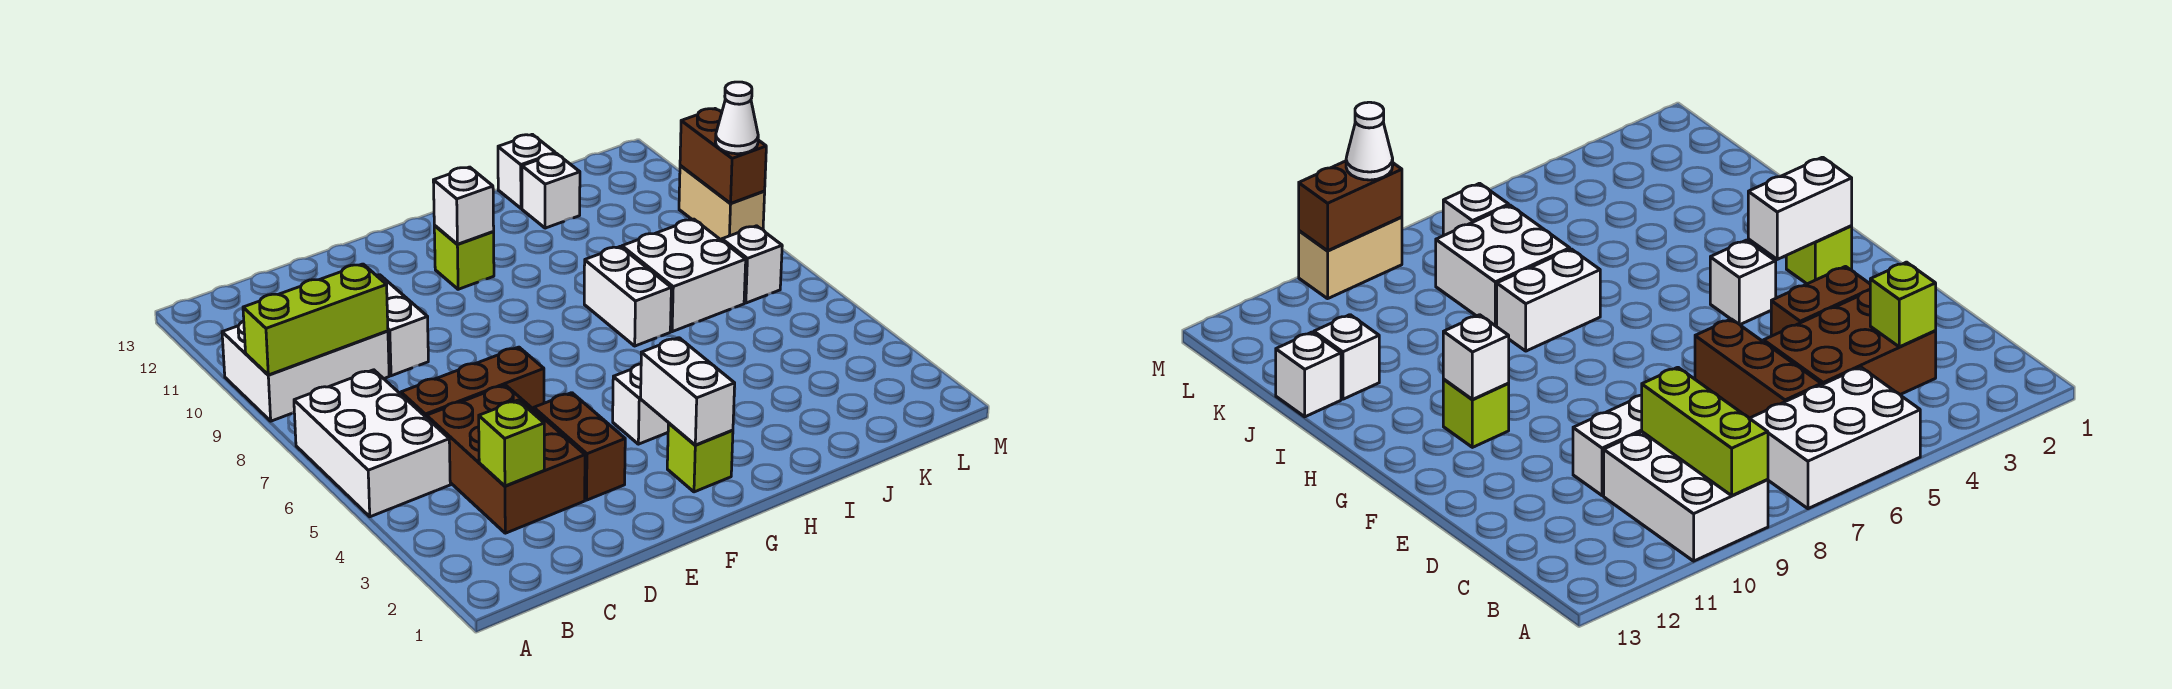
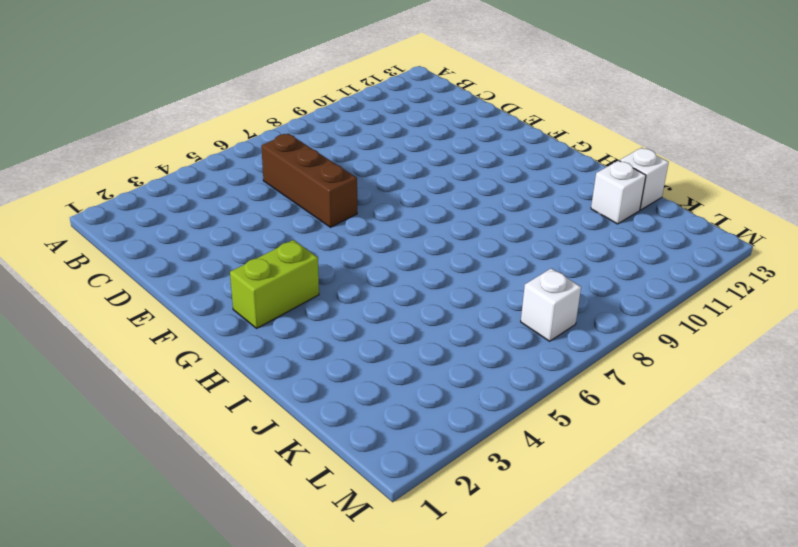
lime brick G2:G3 level 1 -> lime brick G2 level 1
none -> white brick A5:B7 level 1
none -> white brick A9:C10 level 1
none -> brown brick C3:D5 level 1

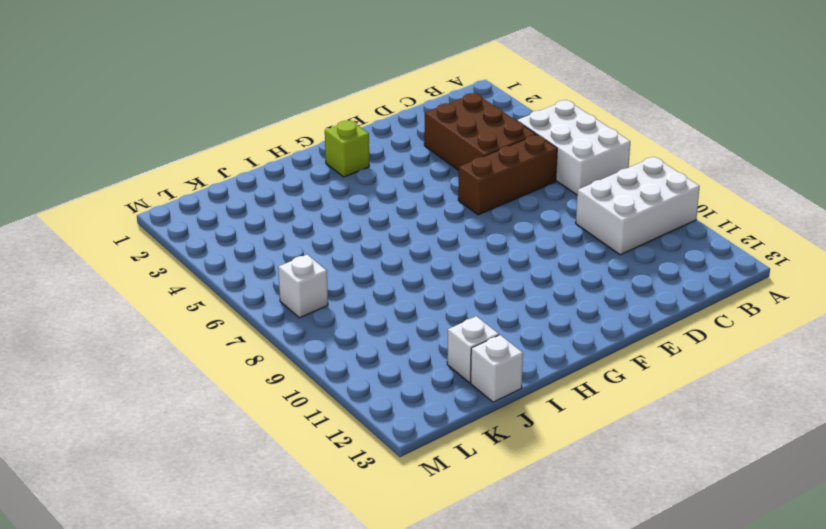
none -> white brick D9:D10 level 1
none -> brown brick E3:E4 level 1
none -> white brick G4 level 1

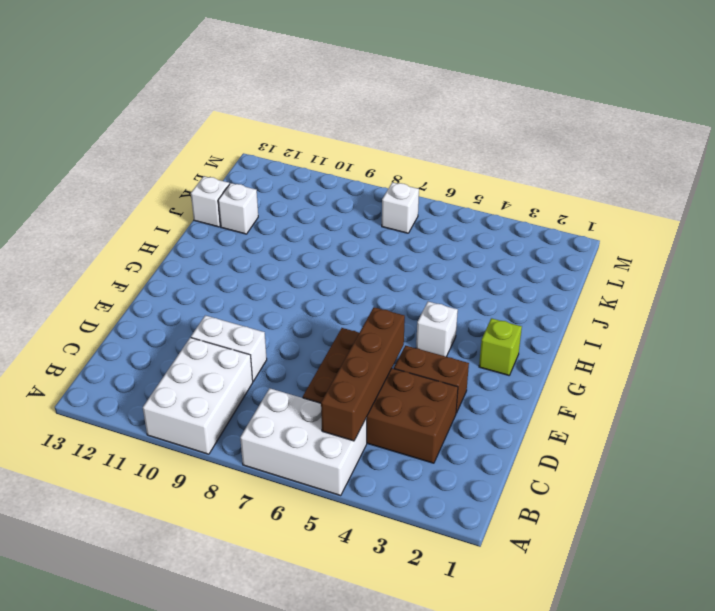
brown brick B5:E5 level 2 -> none
none -> lime brick G11 level 1
none -> white brick I7:I8 level 1
none -> white brick J7:K8 level 1

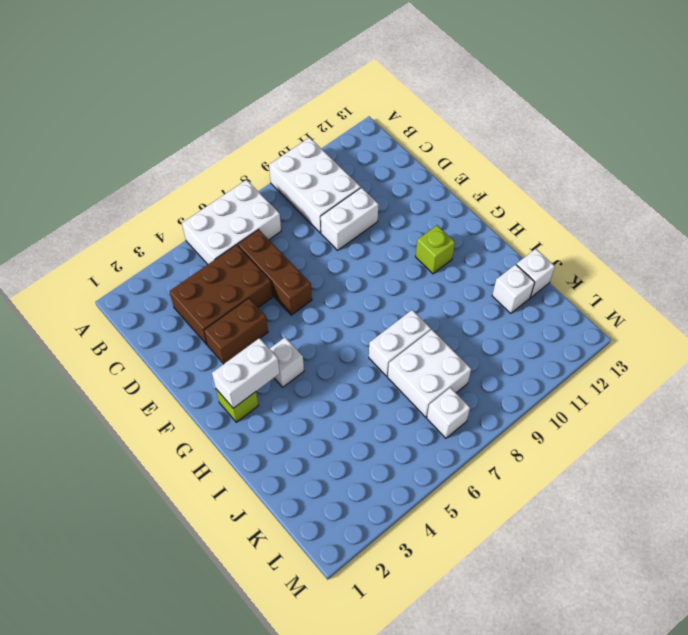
none -> tan brick M9:M10 level 1
none -> lime brick A9:C9 level 2
none -> lime brick C3 level 2

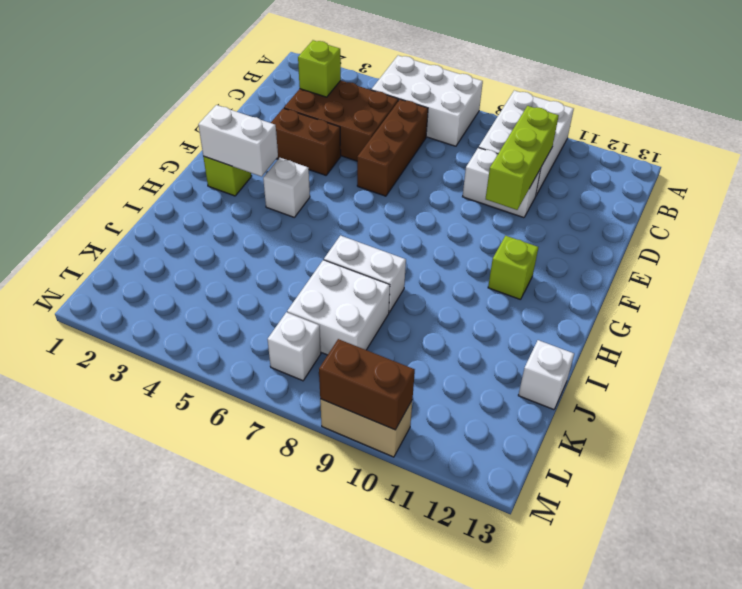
lime brick C10:E10 level 2 -> lime brick A9:C9 level 2
none -> white brick J12 level 1
none -> white brick G11 level 2
none -> white cone M9 level 3

